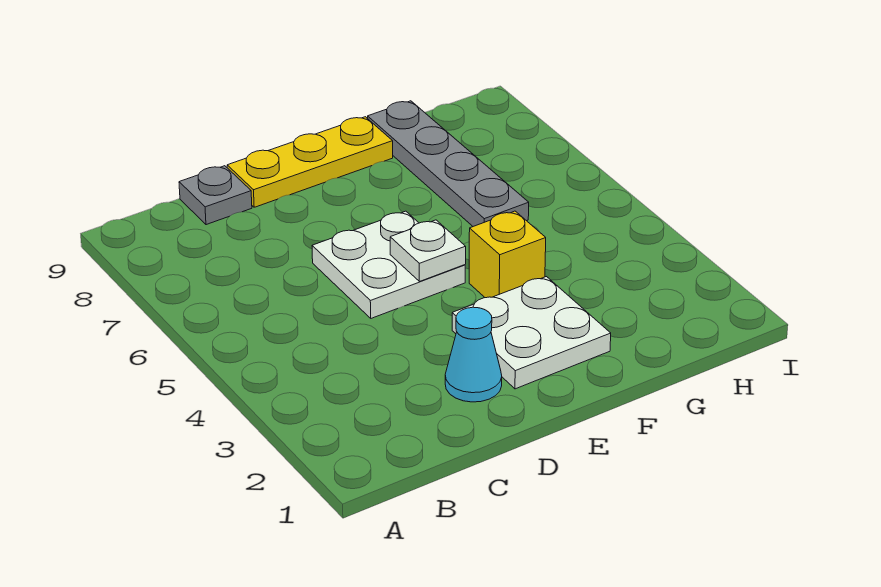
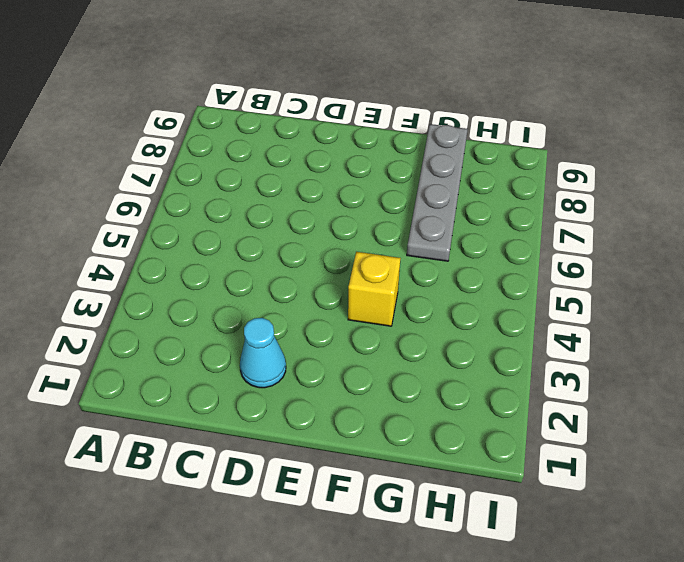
none -> grey plate C9 level 1
none -> white plate D5:E6 level 1

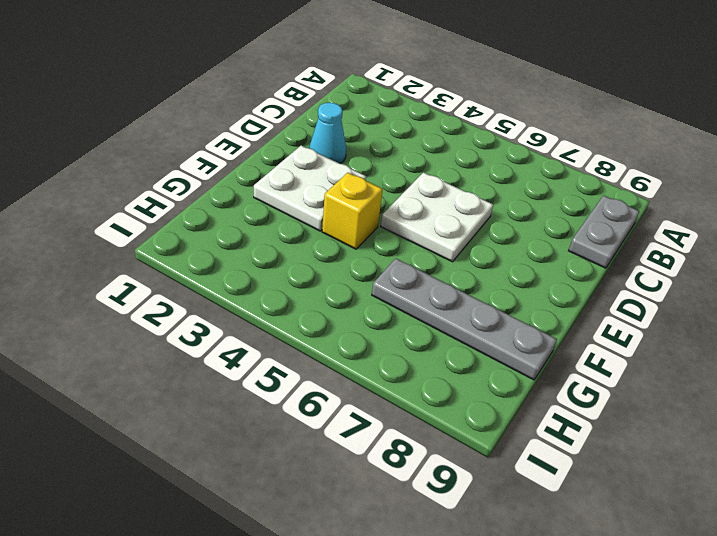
grey plate B9:C9 level 1 -> grey plate C9 level 1
none -> yellow plate D9:F9 level 1
none -> white plate E5 level 2

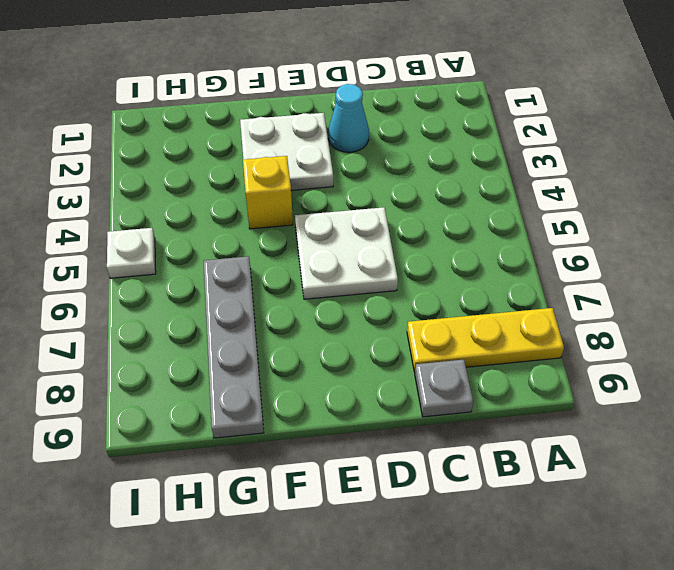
yellow plate A8:C8 level 1 -> yellow plate D9:F9 level 1
white plate I5 level 1 -> white plate E5 level 2

